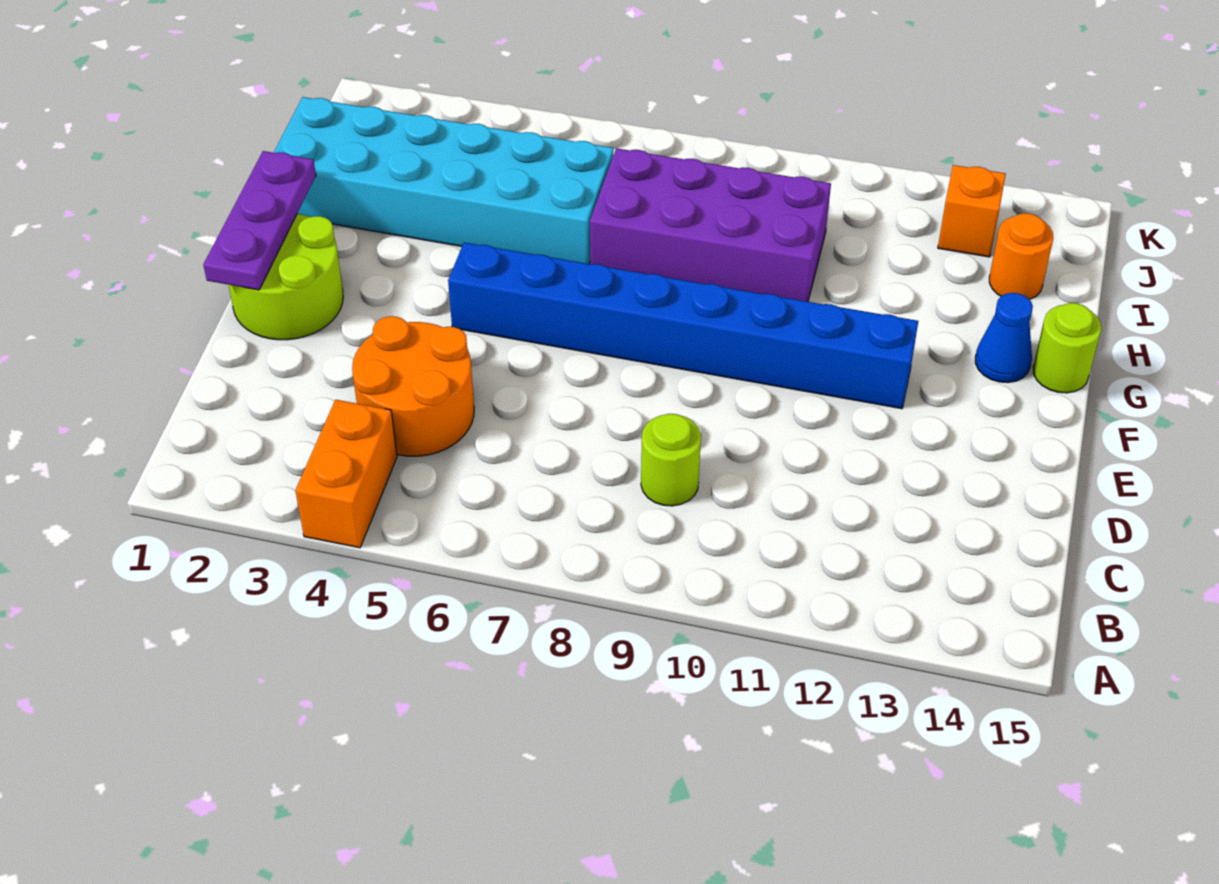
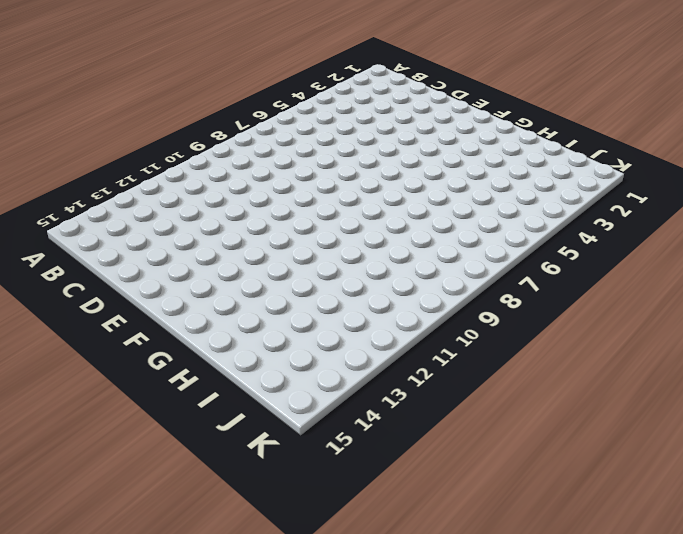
none -> orange brick A4:B4 level 1
none -> orange round brick C4:D5 level 1
none -> lime round brick C9 level 1

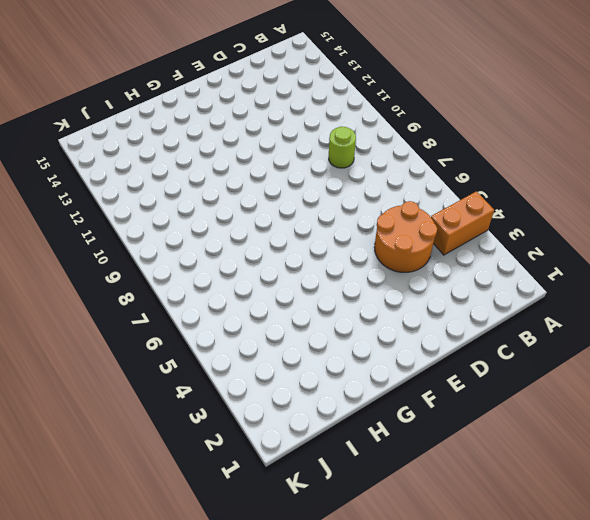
none -> lime round brick E1:F2 level 1
none -> blue brick F5:F12 level 1
none -> blue cone G14 level 1

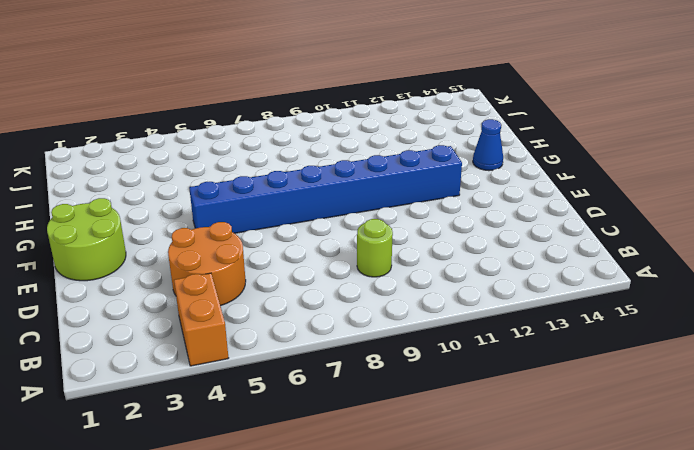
none -> lime round brick G15 level 1
none -> cyan brick H1:I6 level 1
none -> purple brick H7:I10 level 1

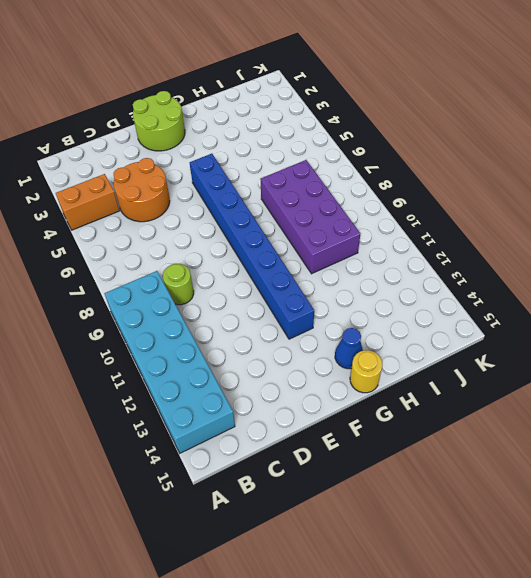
cyan brick A9:B14 level 1 -> cyan brick H1:I6 level 1
yellow round brick G15 level 1 -> lime round brick G15 level 1
none -> orange round brick I14 level 1
none -> orange brick J13 level 1
none -> purple plate E1:G1 level 2

